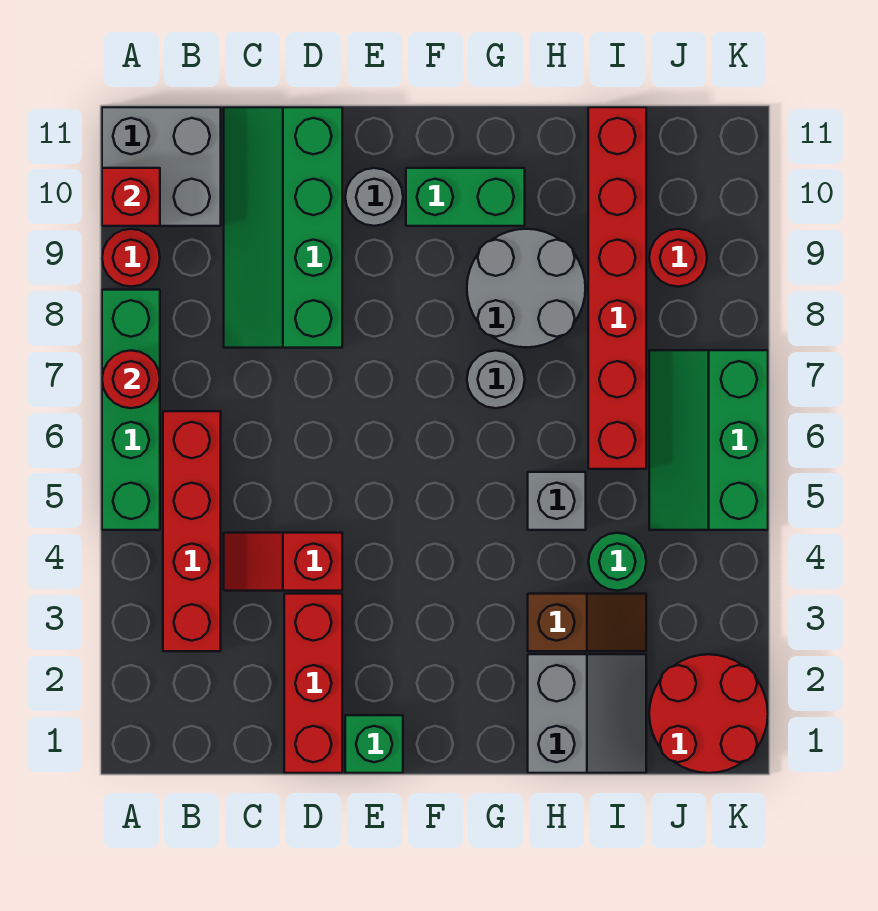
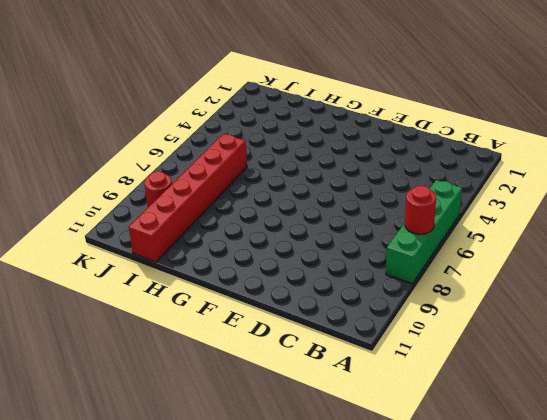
none -> red round brick A9 level 1
none -> grey brick A10:B11 level 1
none -> red brick B3:B6 level 1

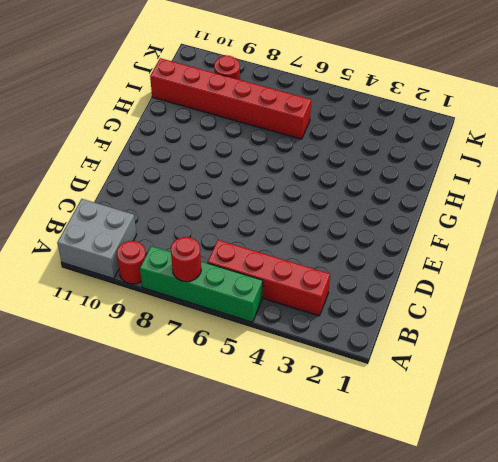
none -> red slope C4:D4 level 1 top D
none -> green slope C8:D11 level 1 top D
none -> red brick D1:D3 level 1

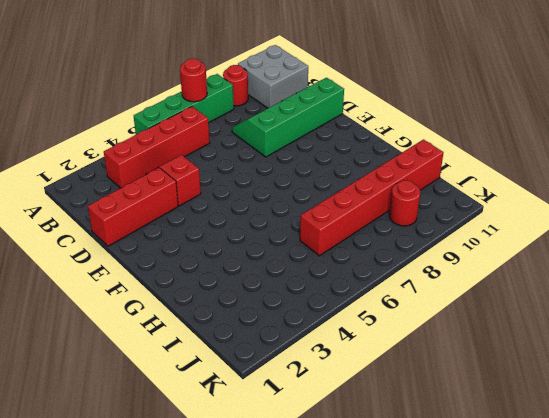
none -> green brick E1 level 1
none -> grey round brick E10 level 1
none -> green brick F10:G10 level 1

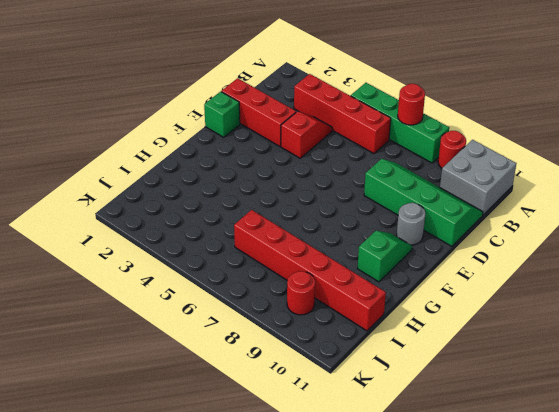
green slope F10:G10 level 1 top G -> green brick F10:G10 level 1
none -> grey round brick G7 level 1
none -> grey round brick G8:H9 level 1
none -> grey slope H1:I2 level 1 top H

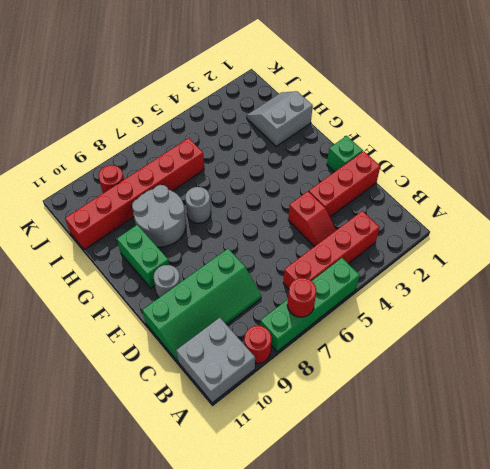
none -> brown slope H3:I3 level 1 top H
none -> grey brick H5 level 1
none -> green round brick I4 level 1

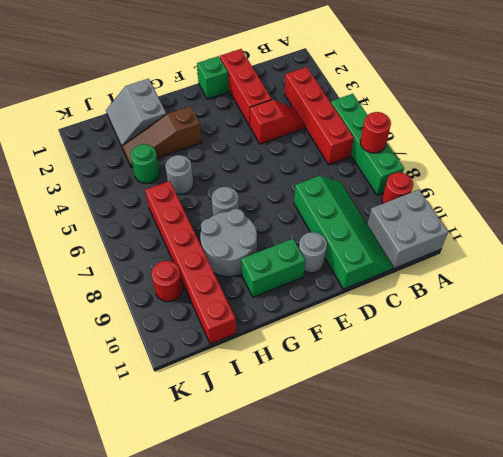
brown slope G3:I3 level 1 top G -> brown slope H3:I3 level 1 top H
grey round brick H5 level 1 -> grey brick H5 level 1
none -> red round brick J1:K2 level 1
none -> green slope J5:K7 level 1 top K
none -> red brick A10 level 2

